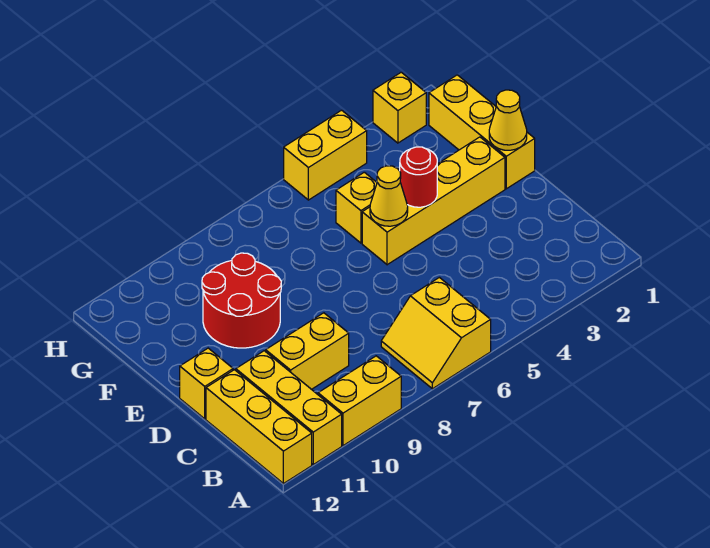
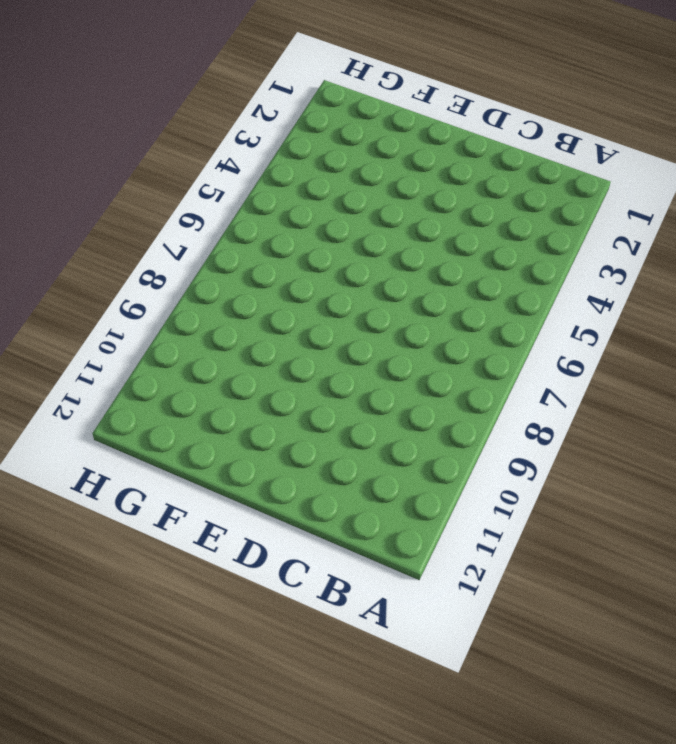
none -> yellow slope A6:B7 level 1 top 6
none -> yellow brick A9:A10 level 1
none -> yellow brick A11:C11 level 1

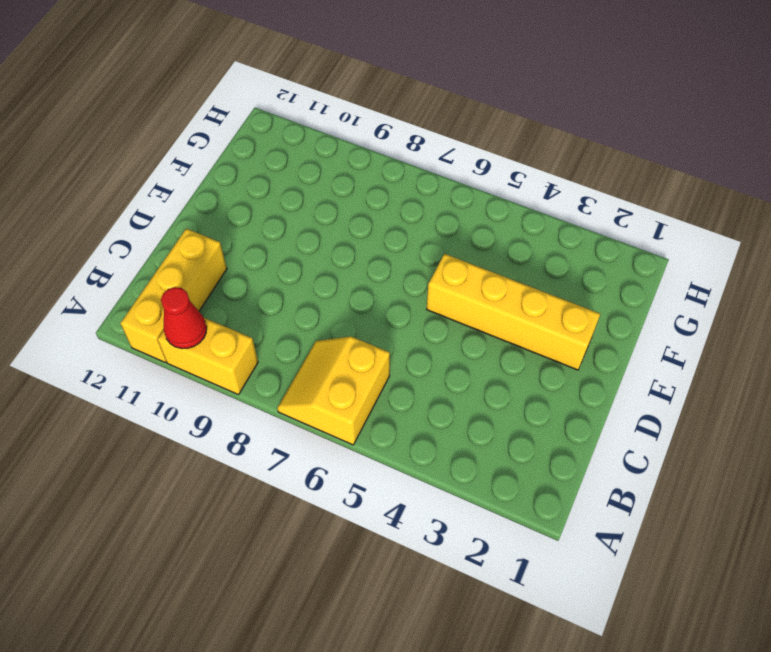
red cone A10 level 2 -> none
none -> yellow brick A12:C12 level 1
none -> yellow brick C9:C10 level 1
none -> yellow brick D12 level 1

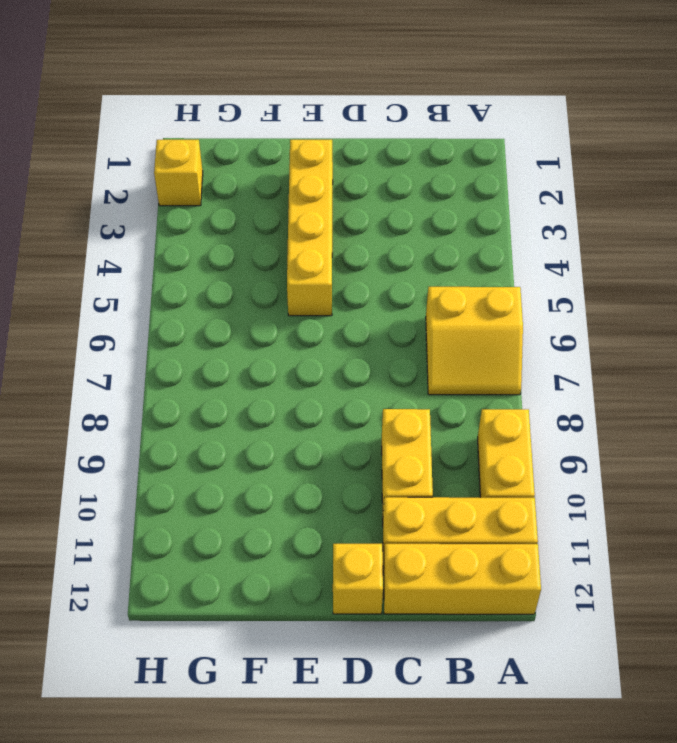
none -> yellow brick E1:G1 level 1
none -> red round brick E9:F10 level 1
none -> yellow brick F5 level 1

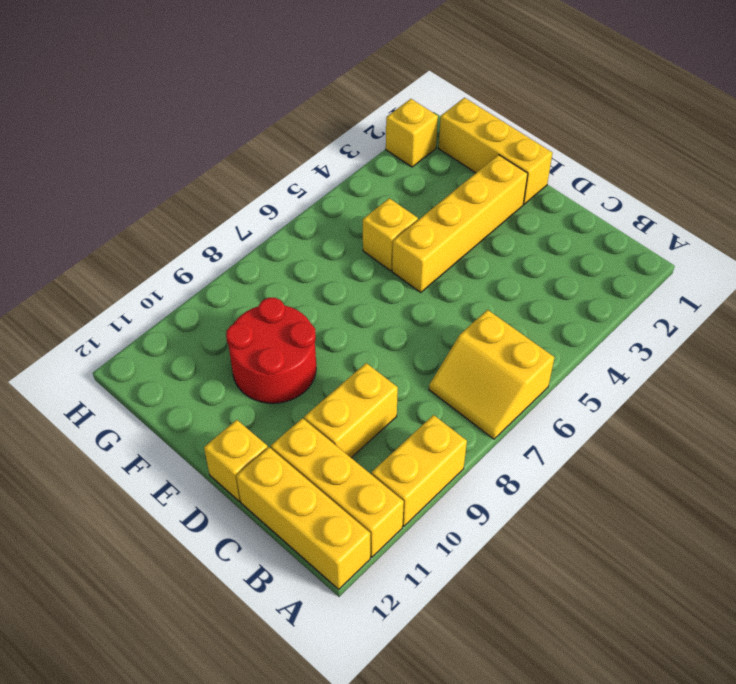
none -> yellow brick H4:H5 level 1
none -> yellow cone E1 level 2
none -> red round brick E4 level 2

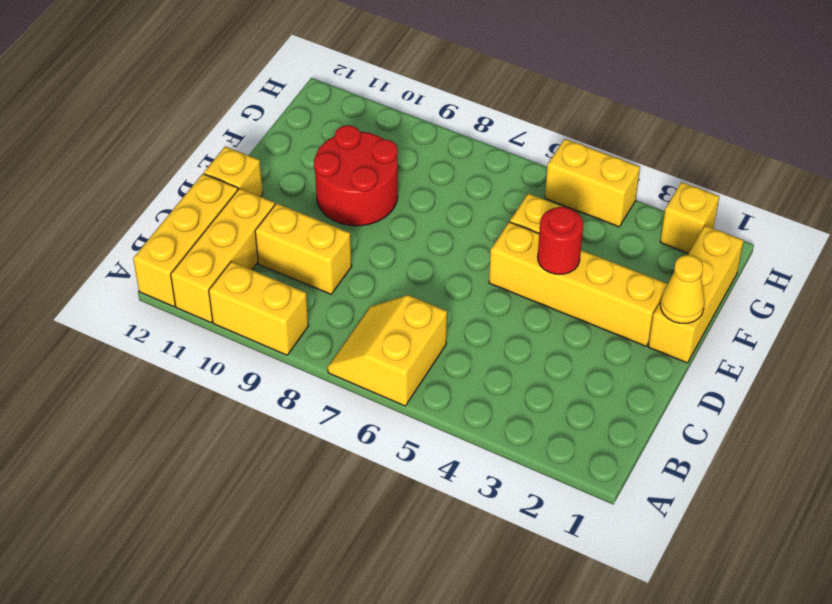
none -> yellow cone E5 level 2

